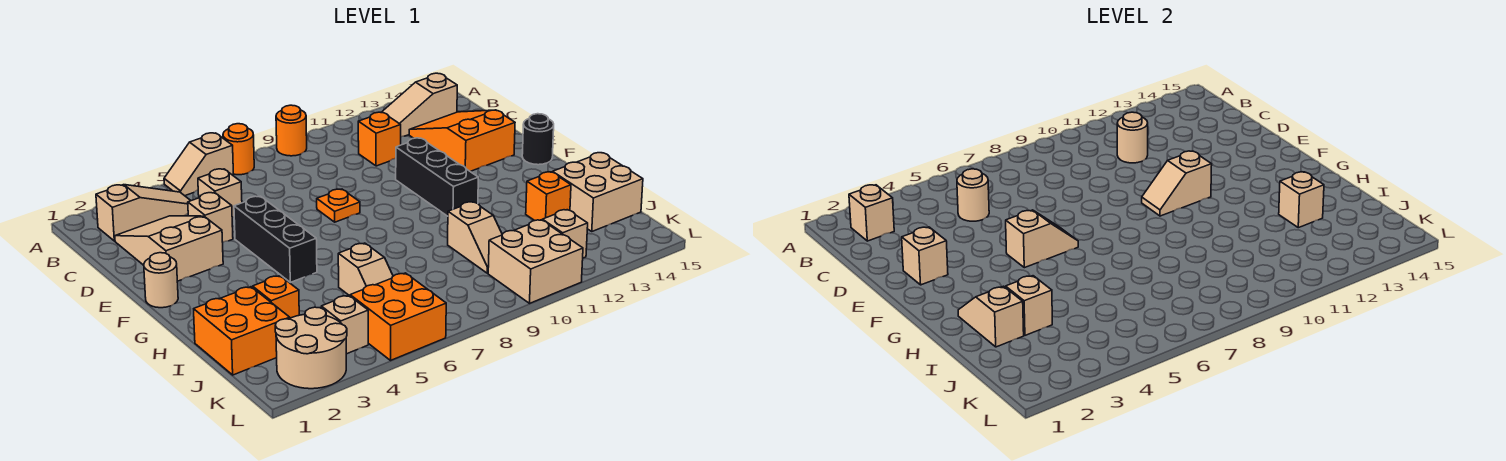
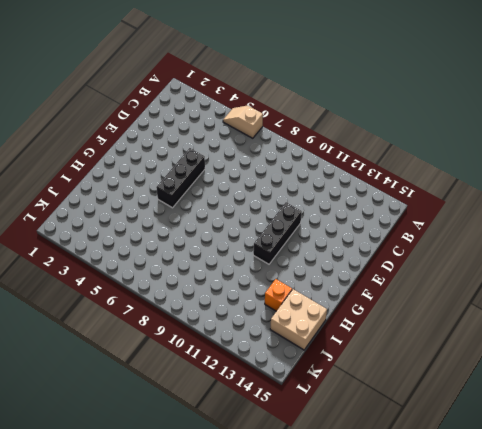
none -> orange round brick A7 level 1
none -> orange round brick A9 level 1
none -> tan slope B2:B4 level 1 top 2
none -> tan slope B12:B14 level 1 top 14

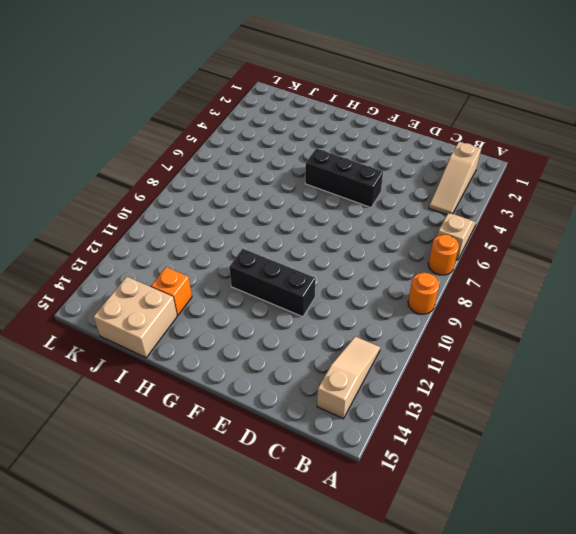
none -> tan slope C2:E3 level 1 top E
none -> tan brick C5 level 1
none -> orange brick C11 level 1
none -> orange slope C13:E14 level 1 top E

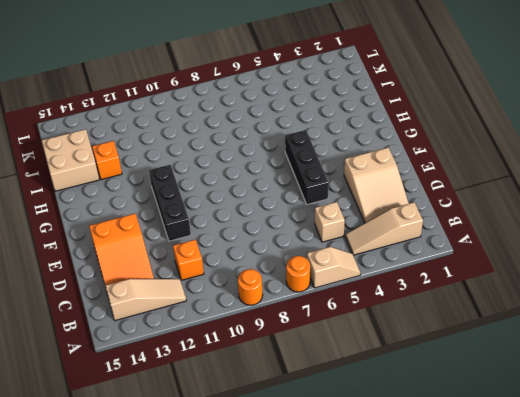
none -> tan brick D4 level 1
none -> orange plate E8 level 1
none -> tan round brick F1 level 1
none -> black round brick F15 level 1

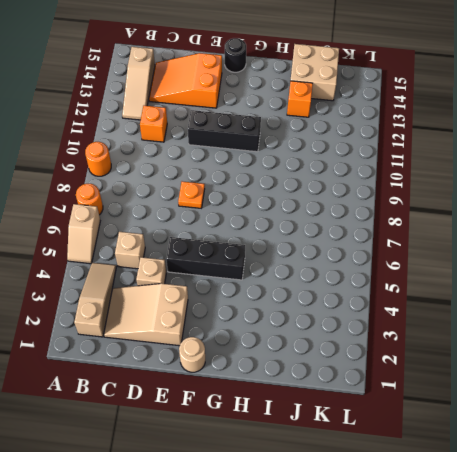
none -> orange brick I1:J2 level 1
none -> orange brick I3 level 1
none -> tan slope I6:J6 level 1 top I
none -> tan slope I10:J10 level 1 top I

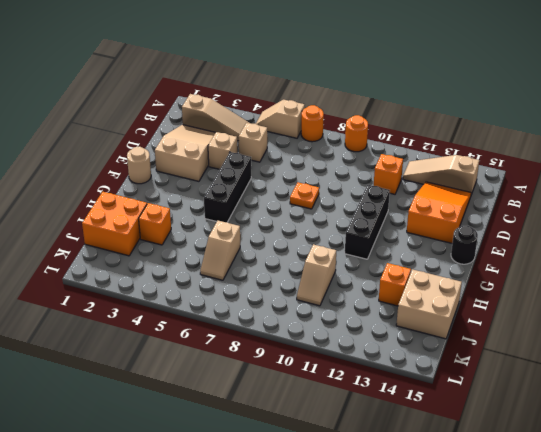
none -> tan round brick K2:L3 level 1
none -> tan brick K4 level 1
none -> orange brick K5:L6 level 1
none -> tan brick K10:L11 level 1

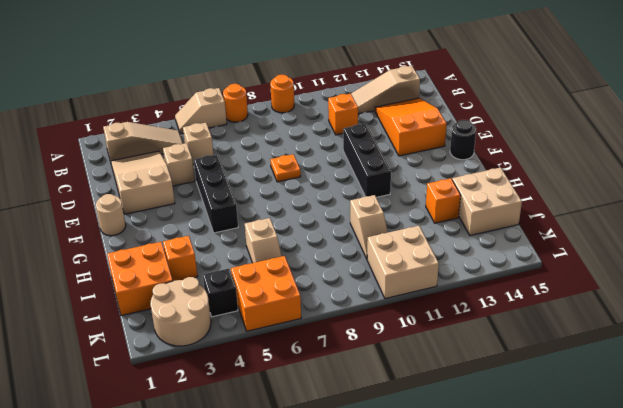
black brick K4 level 1 -> tan brick K4 level 1
none -> tan brick K12 level 1
none -> tan brick B2 level 2
none -> tan round brick C5 level 2
none -> tan round brick C11 level 2

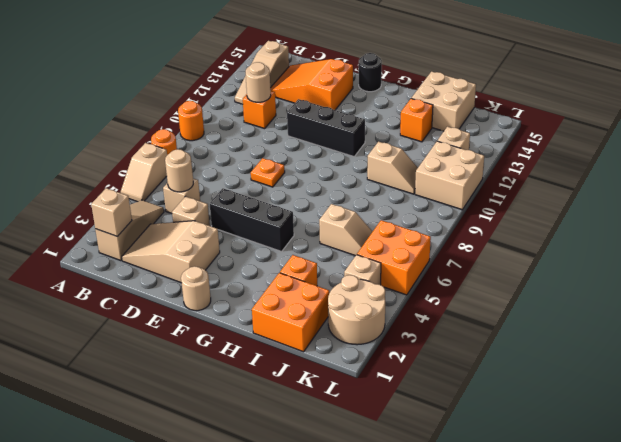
none -> tan brick E2 level 2
none -> tan slope F5:F6 level 2 top 5
none -> tan slope F10:F11 level 2 top 11
none -> tan slope H2:I2 level 2 top I

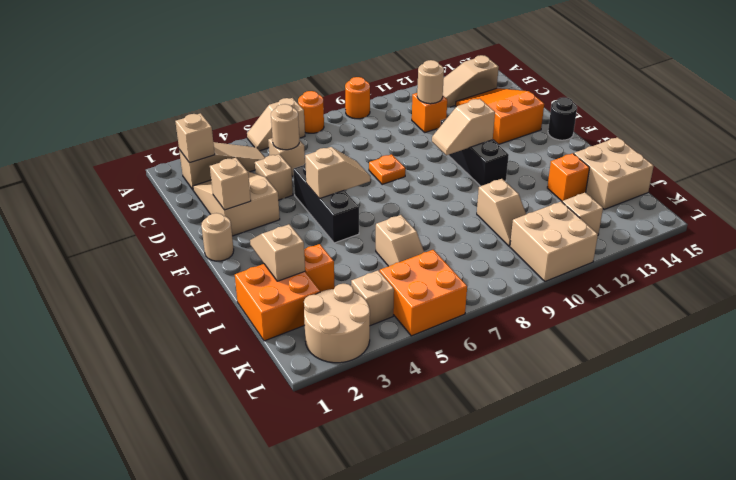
none -> tan brick I3 level 2
none -> tan brick I13 level 2

